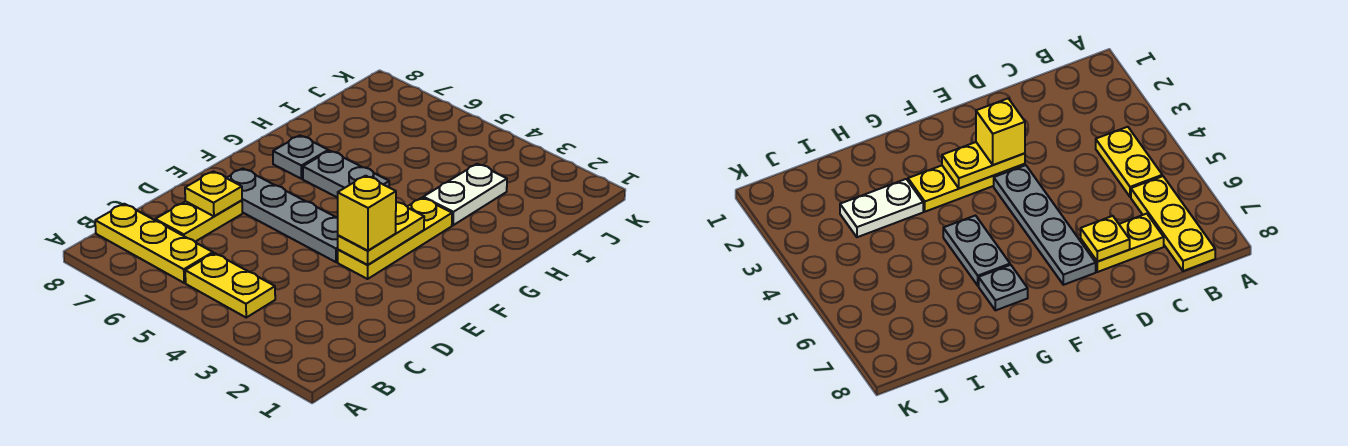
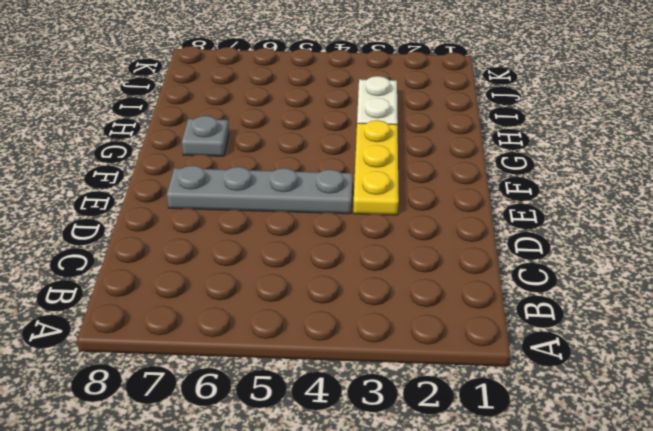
none -> yellow plate B4:B5 level 1
none -> yellow plate B6:B8 level 1

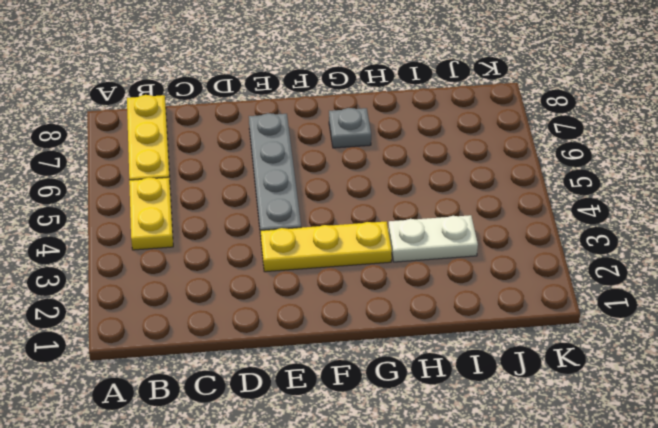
none -> yellow plate C7:D7 level 1
none -> grey plate G5:G6 level 1

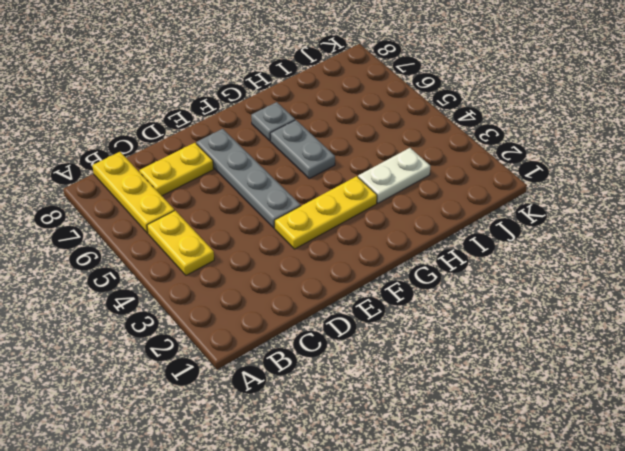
none -> yellow plate D7 level 2
none -> yellow plate E3:F3 level 2

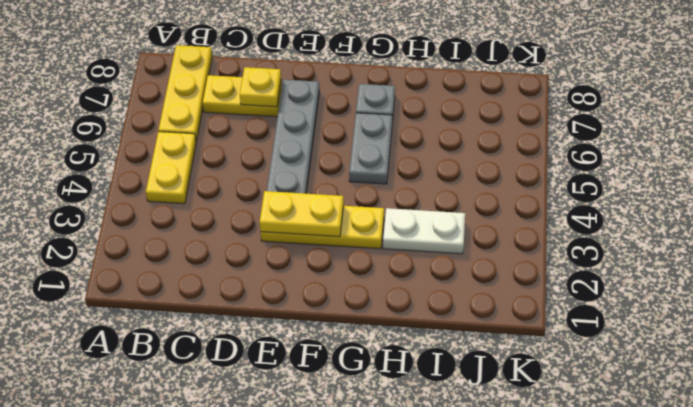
none -> yellow brick E3 level 3

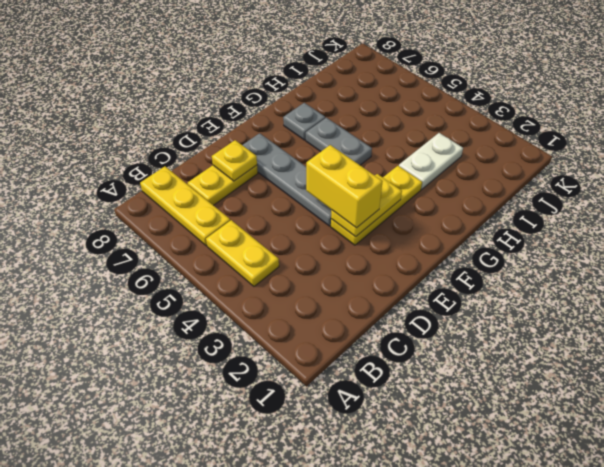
yellow brick E3:E4 level 3 -> yellow brick E3 level 3

